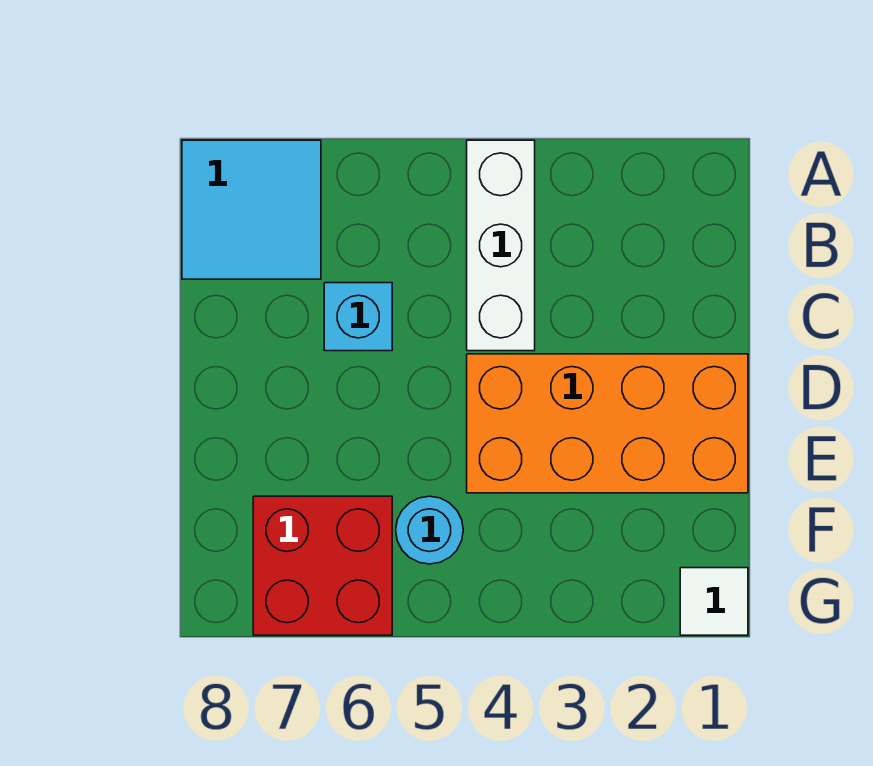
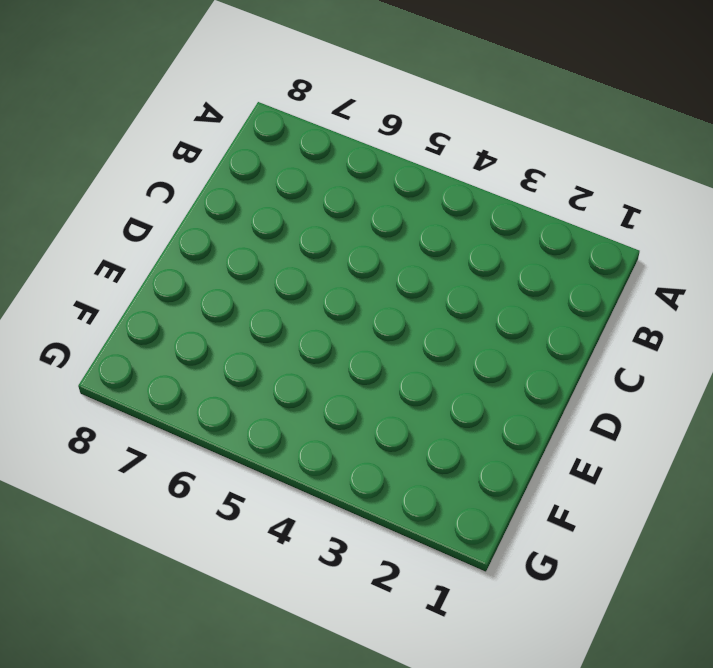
none -> white brick A4:C4 level 1
none -> cyan tile A7:B8 level 1

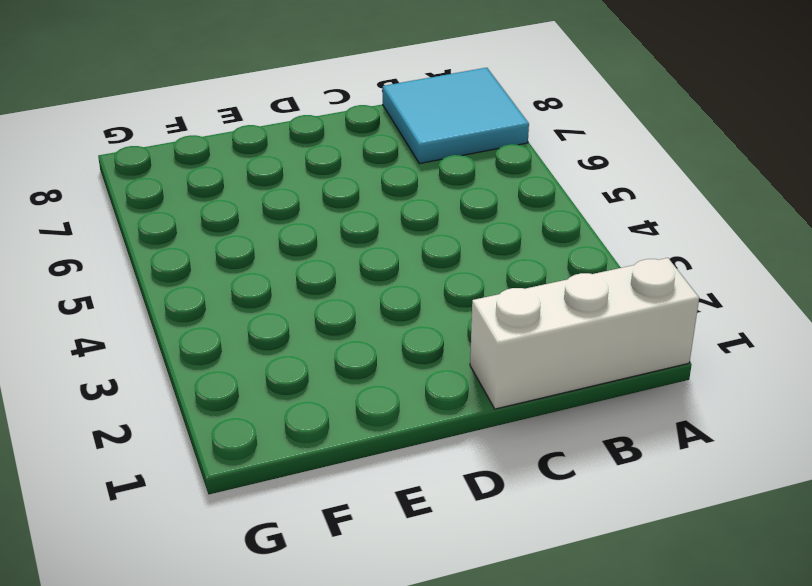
white brick A1:C1 level 1 -> white brick A4:C4 level 1
none -> cyan brick C6 level 1
none -> orange brick D1:E4 level 1

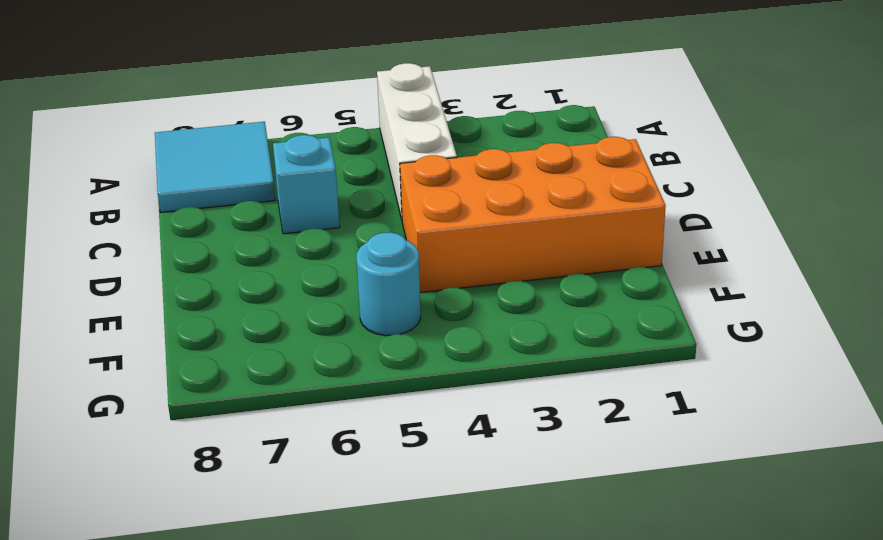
none -> red brick F6:G7 level 1
none -> white tile G1 level 1

